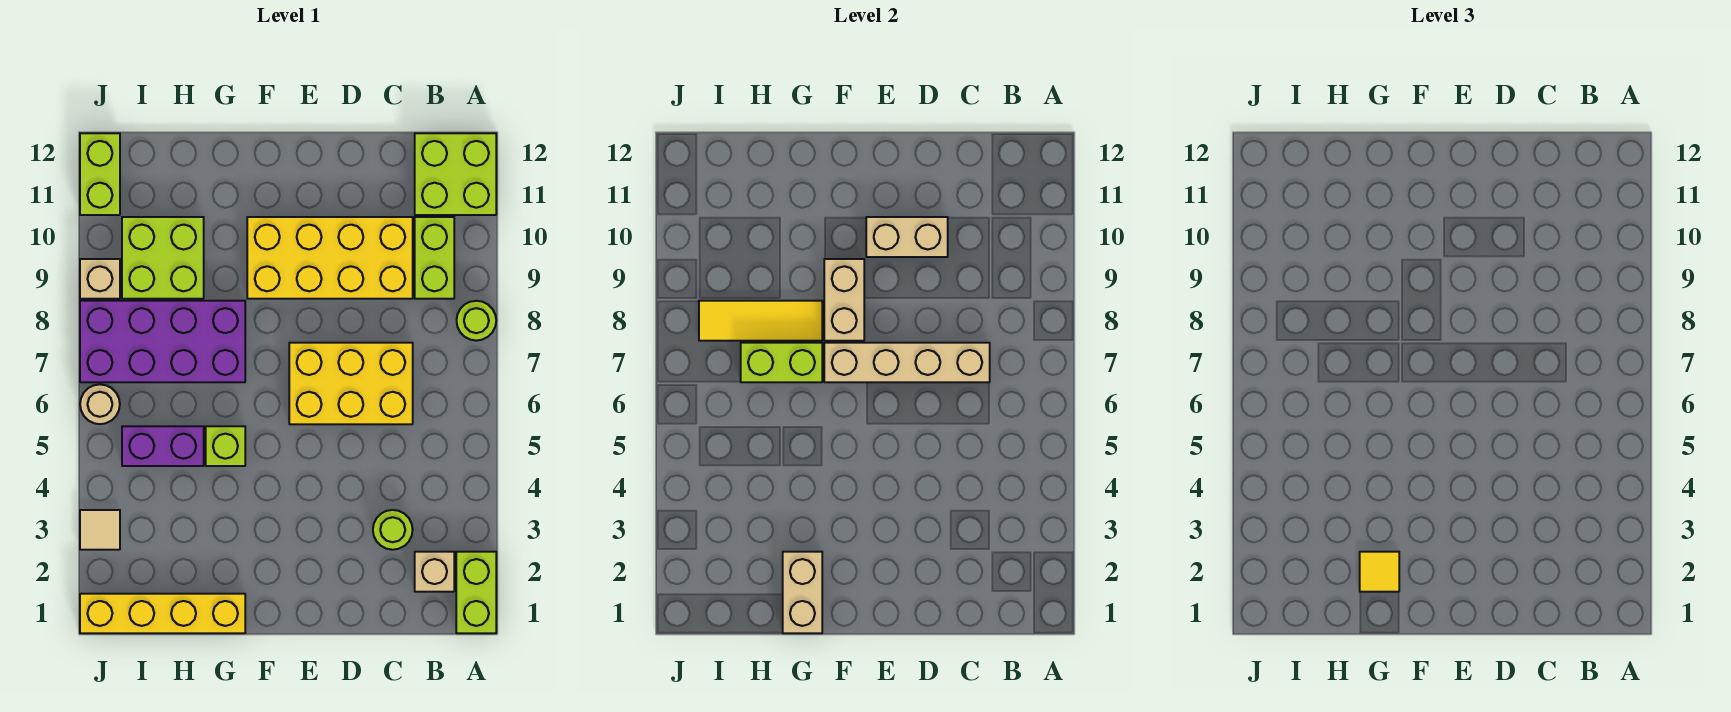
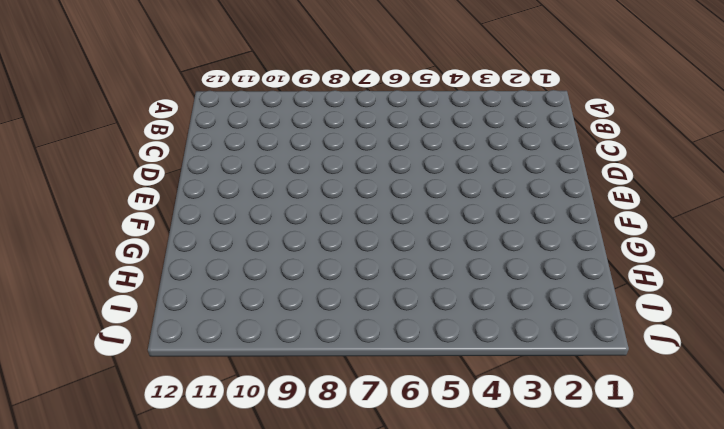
none -> lime brick A1:A2 level 1
none -> lime round brick A8 level 1
none -> lime brick A11:B12 level 1

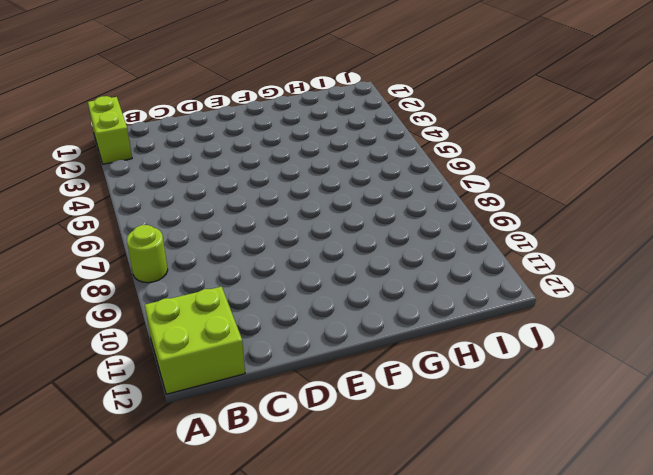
none -> tan brick B2 level 1
none -> lime brick B9:B10 level 1
none -> lime round brick C3 level 1

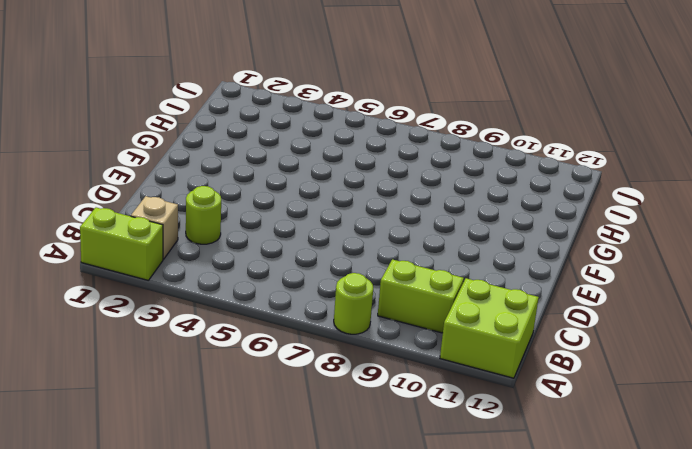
none -> yellow brick C6:E7 level 1
none -> yellow brick C9:F10 level 1
none -> yellow brick G1:J1 level 1

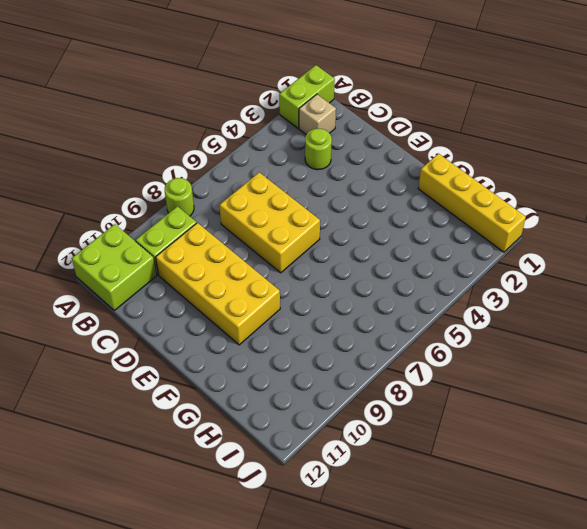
none -> lime brick G5 level 1
none -> purple brick G7:J8 level 1
none -> purple brick H5:I5 level 1

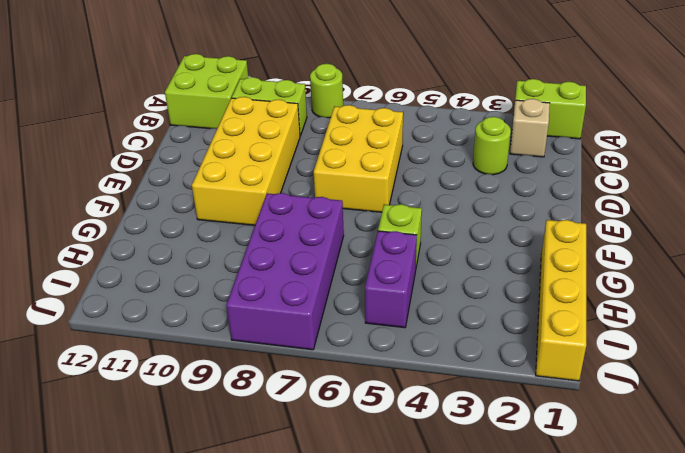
none -> lime brick H9:I10 level 1
none -> tan tile J3 level 1
none -> tan round brick J6 level 1

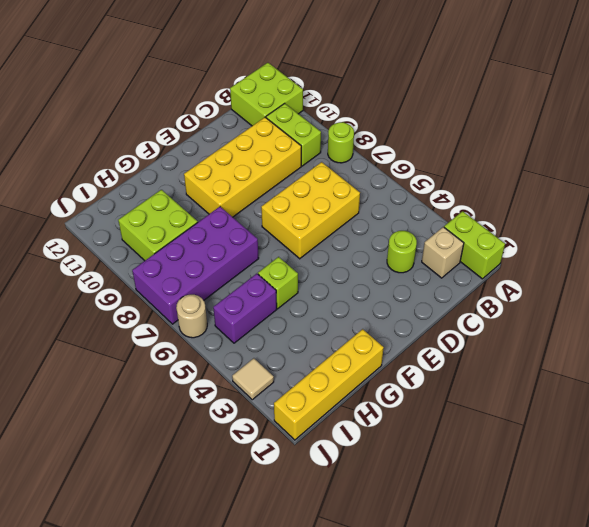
none -> tan brick J9 level 1
none -> lime brick J11:J12 level 1
none -> tan brick C7:F7 level 2

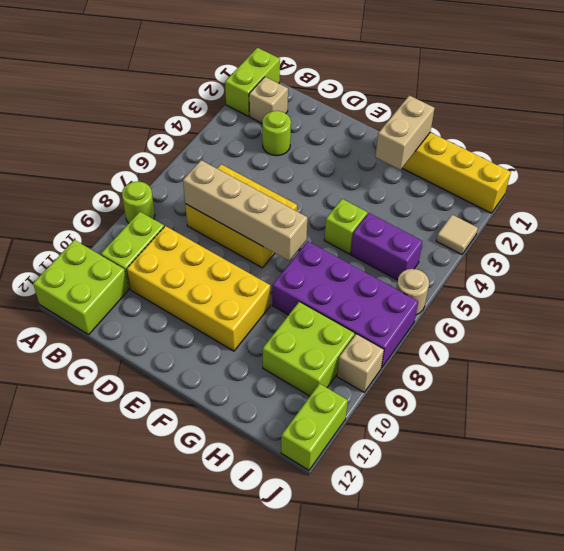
none -> tan brick D10:E10 level 2
none -> tan brick F8:F9 level 2
none -> lime brick G7:H7 level 2

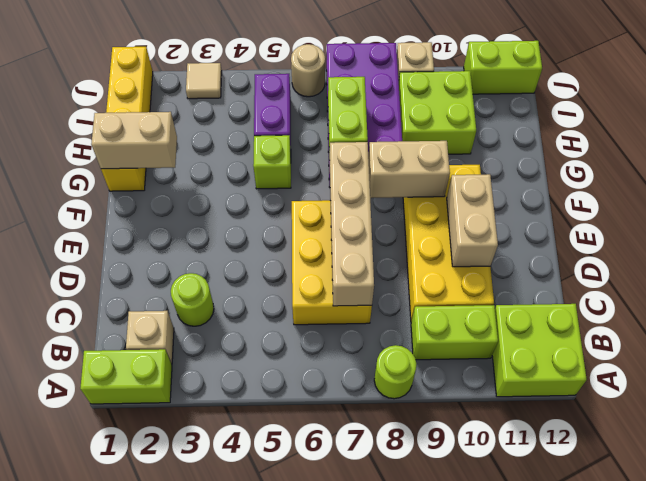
none -> yellow tile G8:I8 level 2
none -> yellow tile G2 level 3

